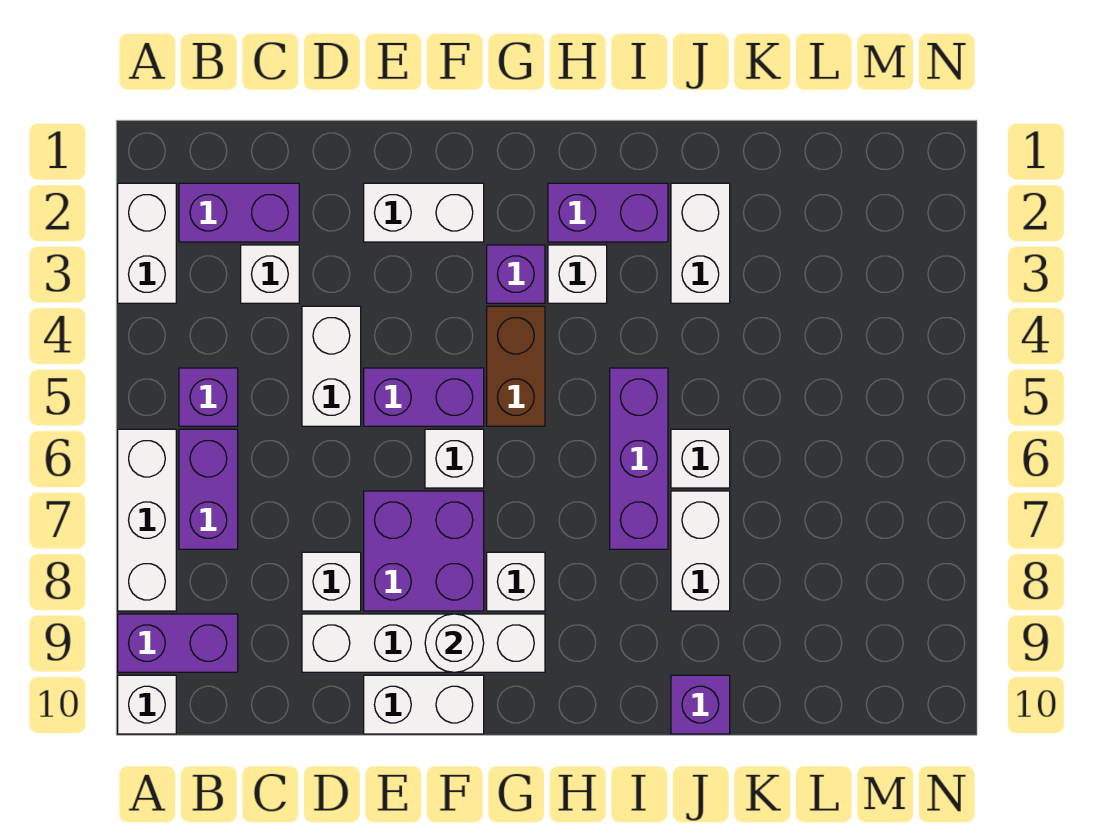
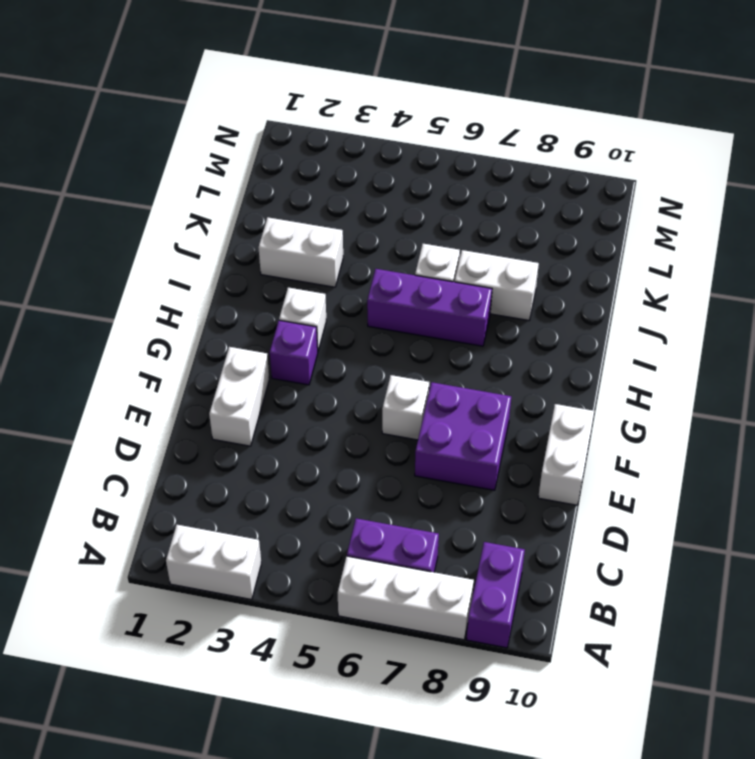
none -> white brick A10 level 1
none -> purple brick B2:C2 level 1
none -> purple brick B5 level 1

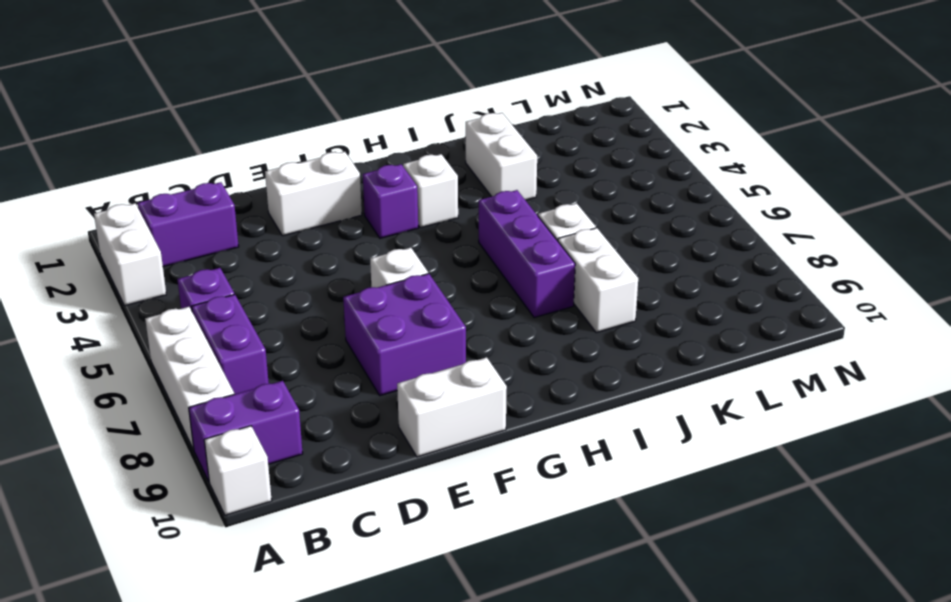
none -> white brick C3 level 1
none -> white brick D4:D5 level 1
none -> white brick D8 level 1

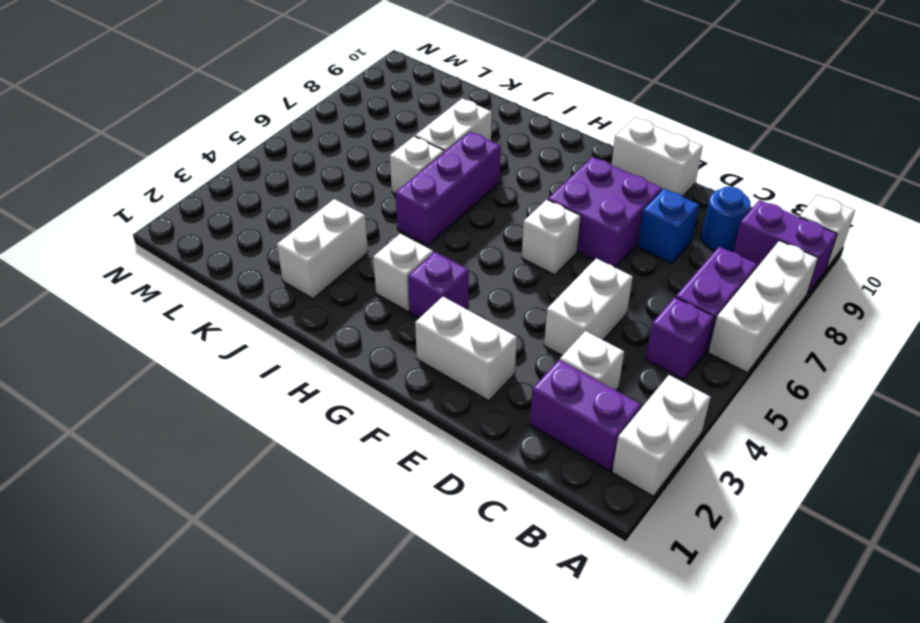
blue round brick C9 level 1 -> none
blue brick D8 level 1 -> white brick D8 level 1
none -> white brick D9:G9 level 1
none -> purple brick E5:F5 level 1
none -> brown brick G4:G5 level 1

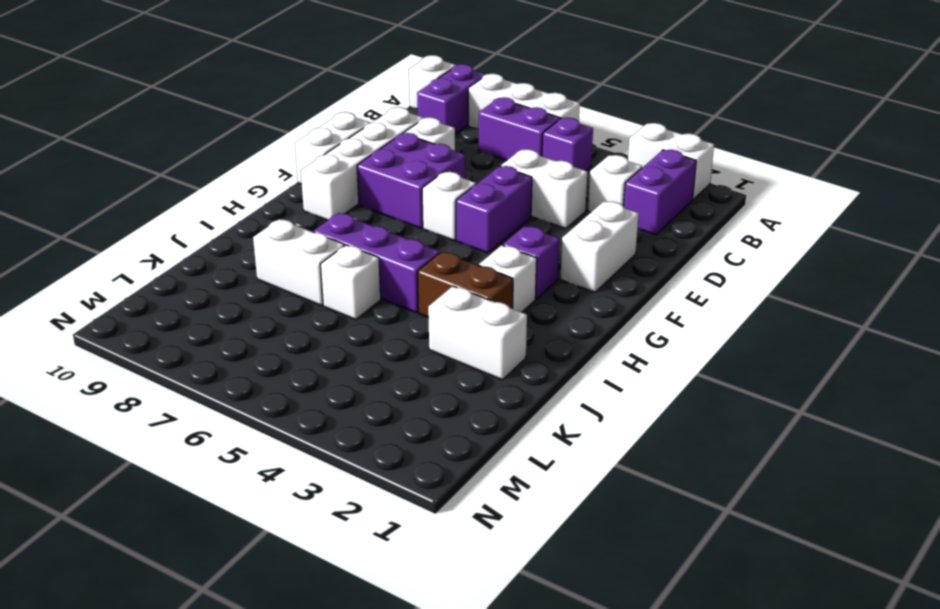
brown brick I3:I4 level 1 -> brown brick G4:G5 level 1
none -> white brick G8 level 1
none -> purple brick H2:I2 level 1
none -> purple brick J10 level 1

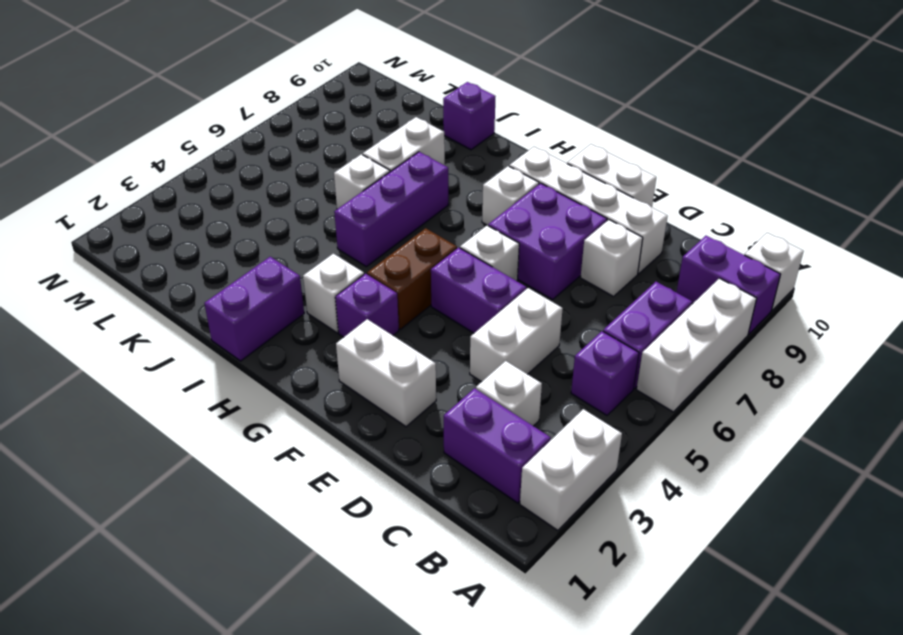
purple brick I1:I2 level 1 -> purple brick H2:I2 level 1
none -> white brick J2:J3 level 1
none -> white round brick F9 level 2

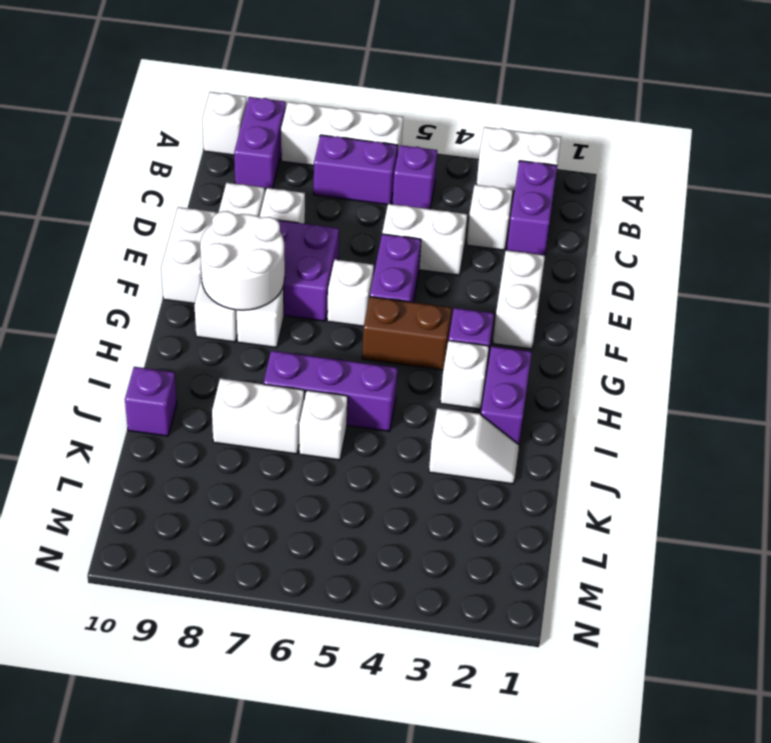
white round brick F8:G9 level 2 -> white round brick F9 level 2
white slope J2:J3 level 1 top 3 -> white brick J2:J3 level 1

